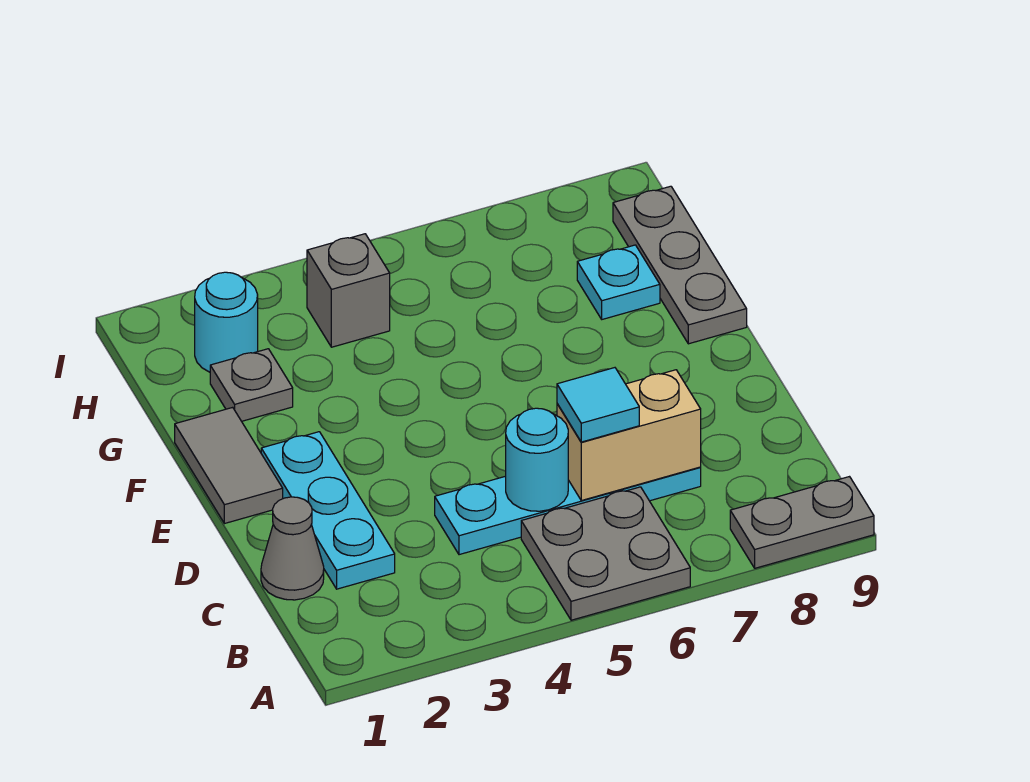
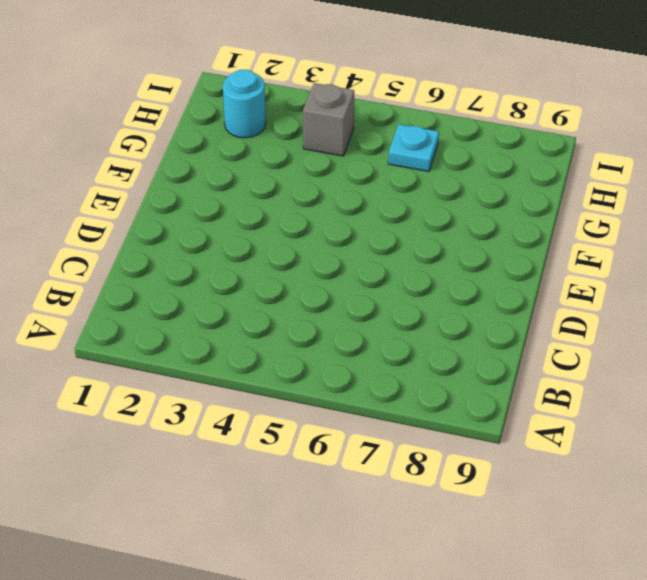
cyan plate H6 level 1 -> cyan plate G8 level 1
none -> grey plate A5:B6 level 1
none -> grey plate A8:A9 level 1
none -> grey cone C1 level 1

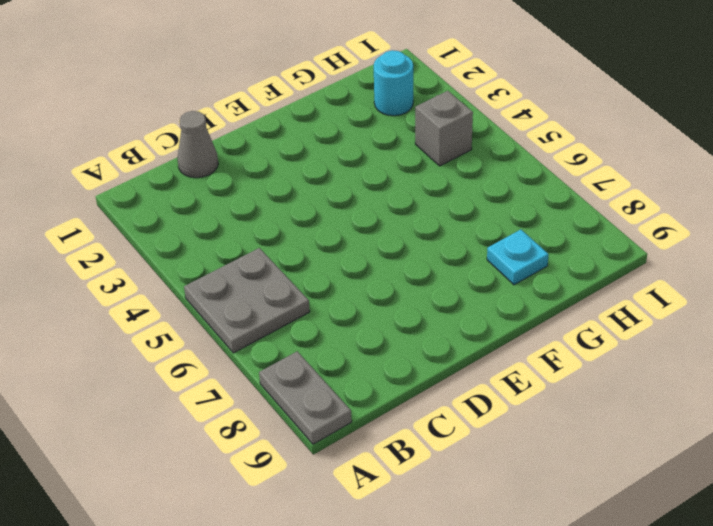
none -> cyan plate C2:E2 level 1
none -> cyan plate C4:C7 level 1
none -> grey tile E1:F1 level 1

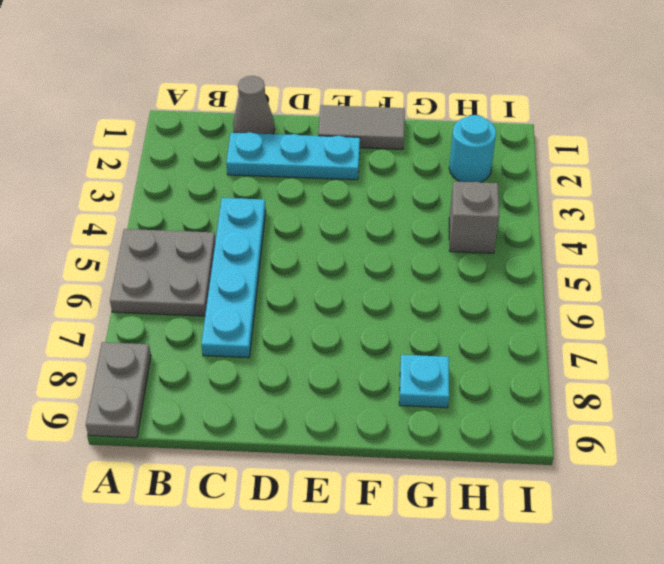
none -> grey plate F9:H9 level 1
none -> grey plate G2 level 1
none -> cyan round brick C5 level 2

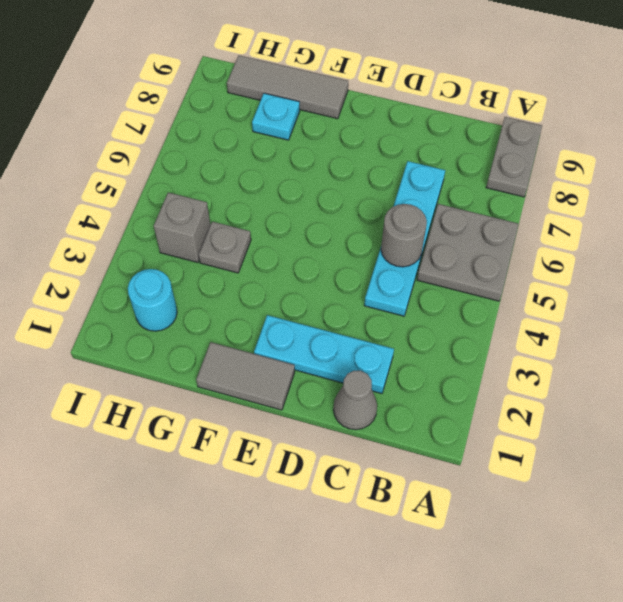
grey round brick C5 level 2 -> cyan round brick C5 level 2
grey tile F9:H9 level 1 -> grey plate F9:H9 level 1
grey plate G4 level 1 -> grey plate G2 level 1
none -> tan brick C6:C7 level 2
none -> cyan tile C6 level 3

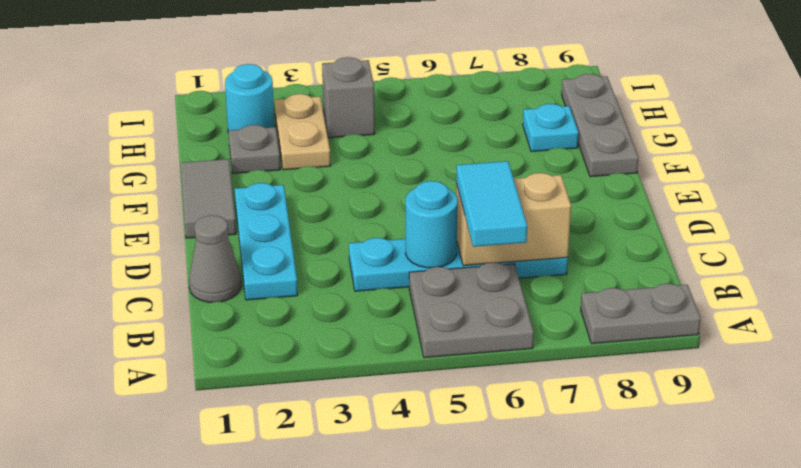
cyan tile B6:C6 level 3 -> cyan tile C6 level 3
tan plate G3:H3 level 1 -> none

